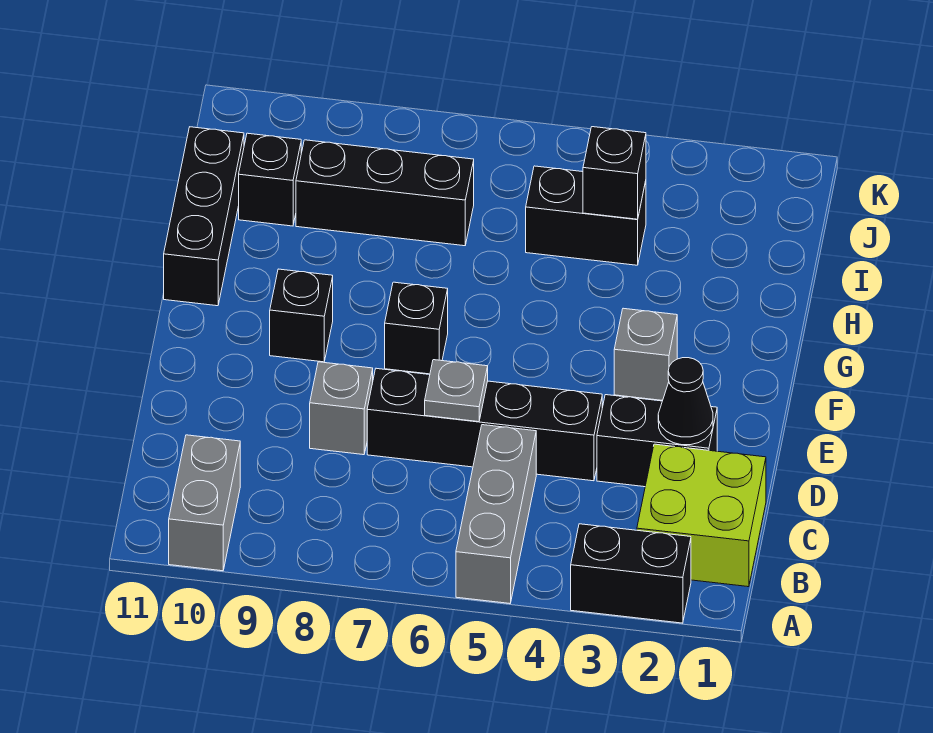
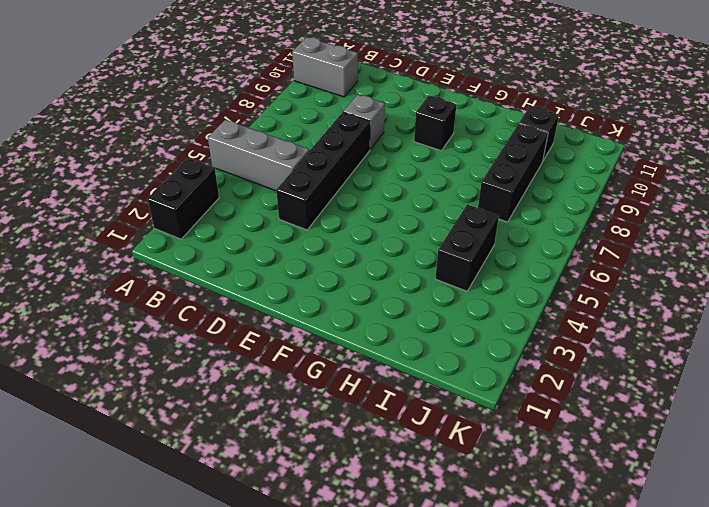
none -> lime brick B1:C2 level 1
none -> black brick D2:D3 level 1
none -> grey brick F3 level 1

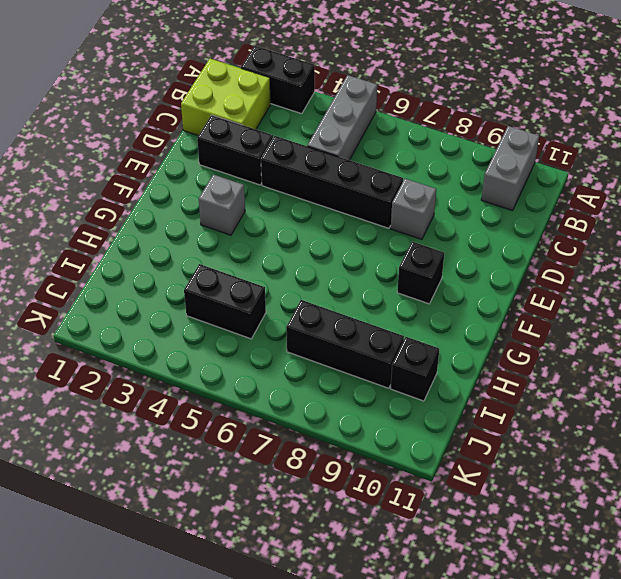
none -> black brick F7 level 1
none -> black brick G11:I11 level 1
none -> black cone D2 level 2

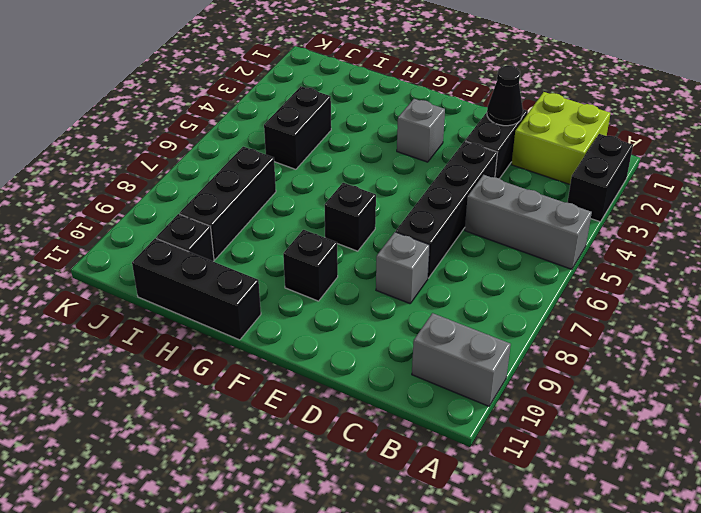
none -> grey plate D6 level 2
none -> black brick I4 level 2

